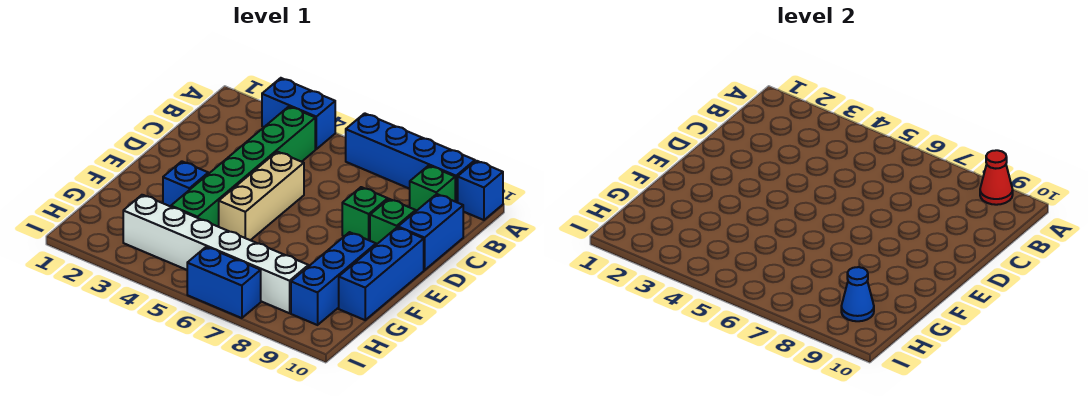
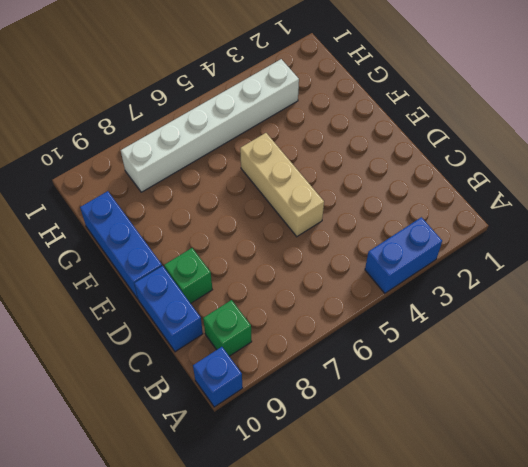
none -> blue brick A6:A9 level 1
none -> green brick B4:G4 level 1
none -> green brick D8 level 1

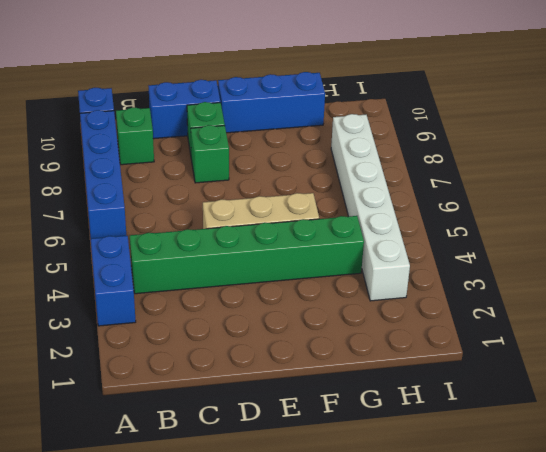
none -> blue brick F3 level 1
none -> blue brick F9:H9 level 1
none -> blue brick I6:I7 level 1

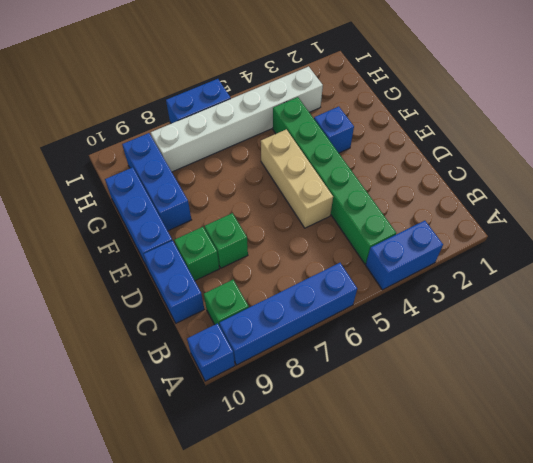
none -> red cone A9 level 2
none -> blue cone H9 level 2

